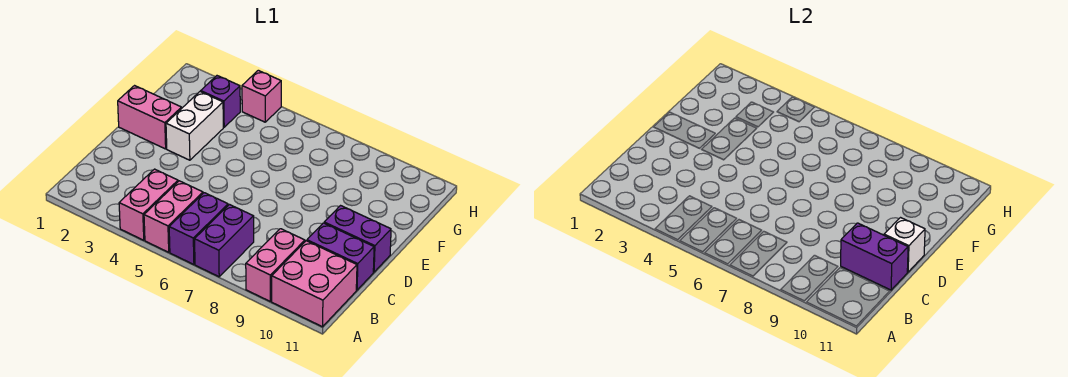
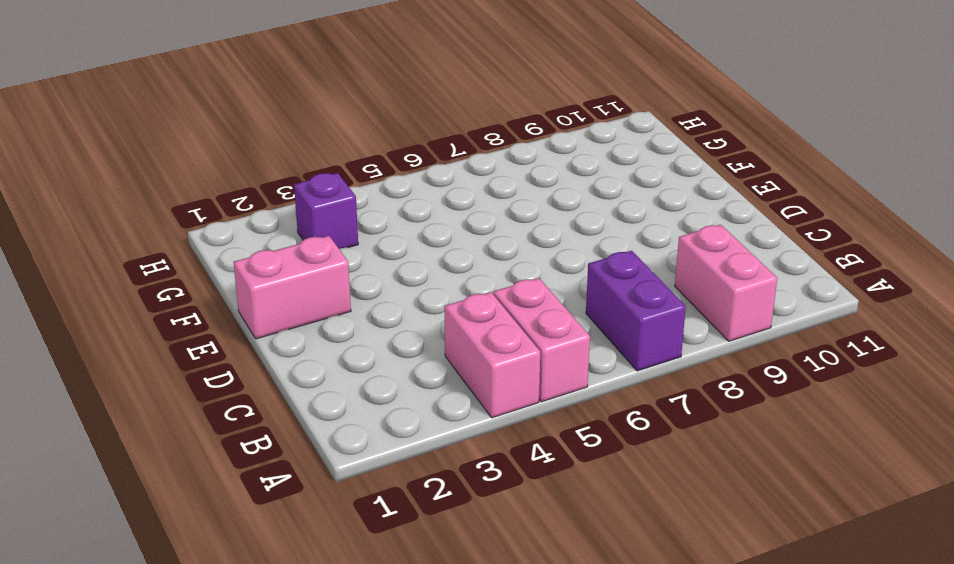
none -> purple brick A6:B6 level 1
none -> pink brick A10:B11 level 1
none -> purple brick C10:C11 level 1

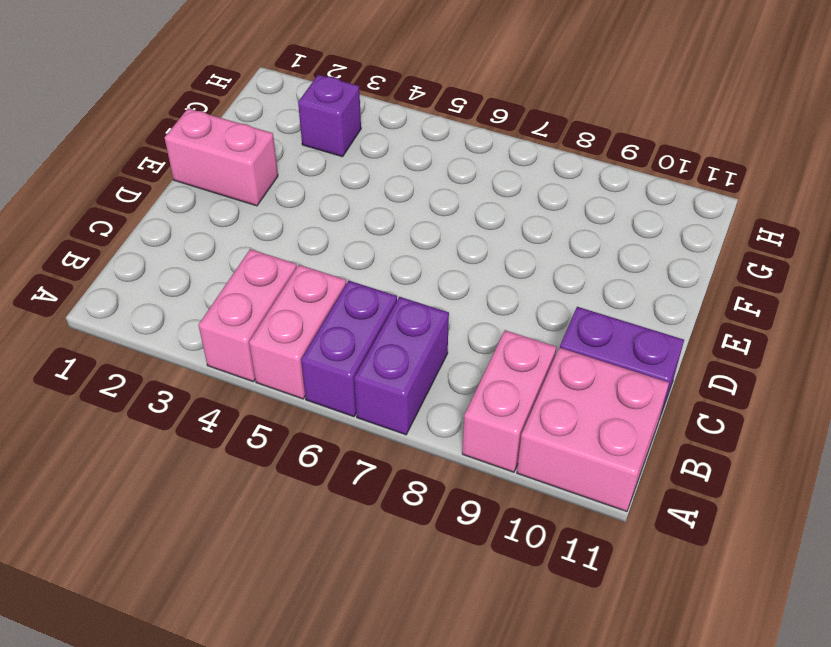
none -> purple brick D10:D11 level 1
none -> white brick E3:F3 level 1
none -> pink brick H4 level 1

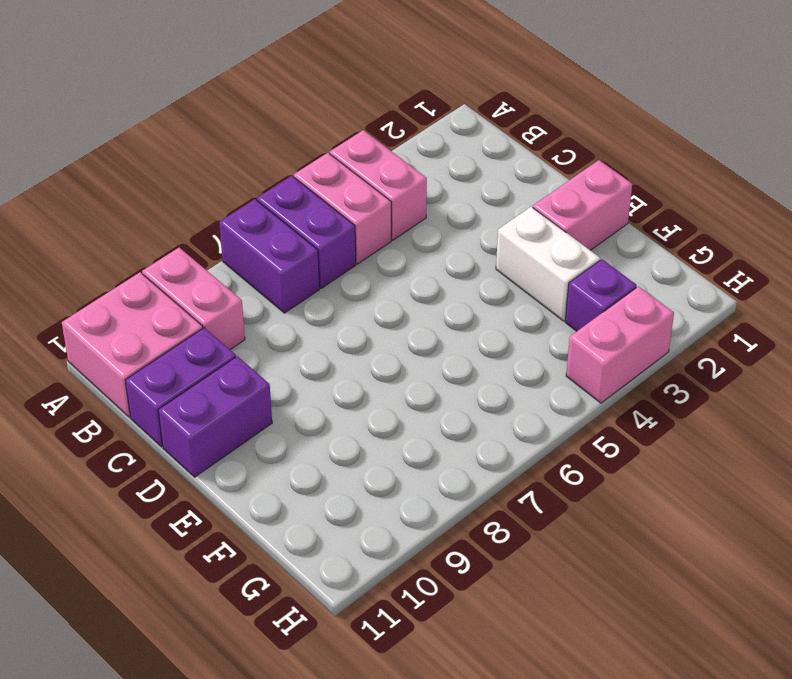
pink brick H3:H4 level 1 -> pink brick H4 level 1
none -> purple brick C10:C11 level 2
none -> white brick D11 level 2

